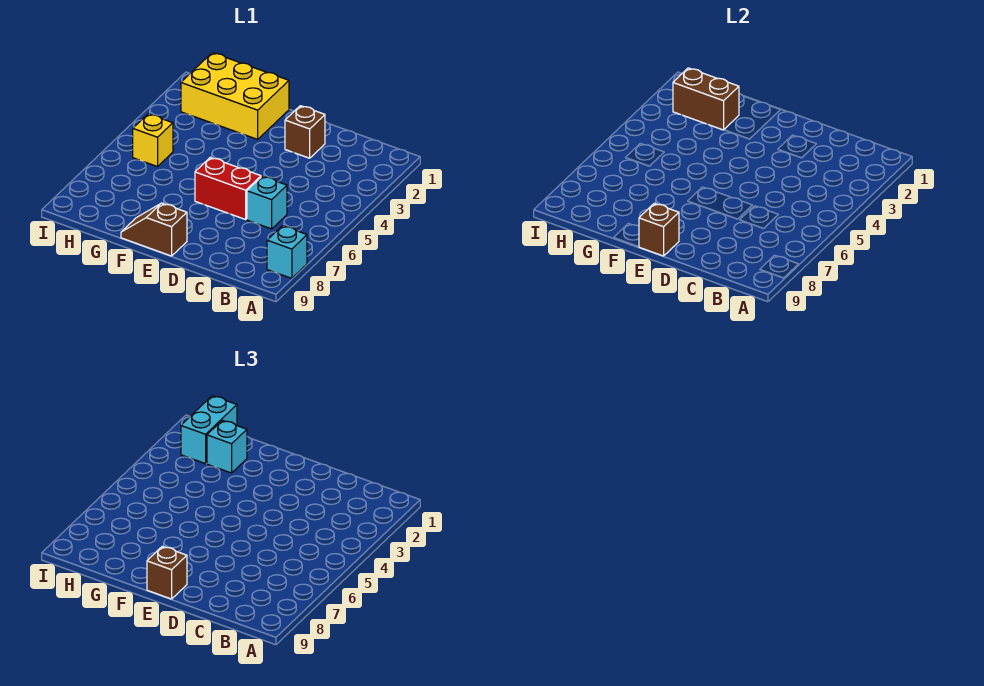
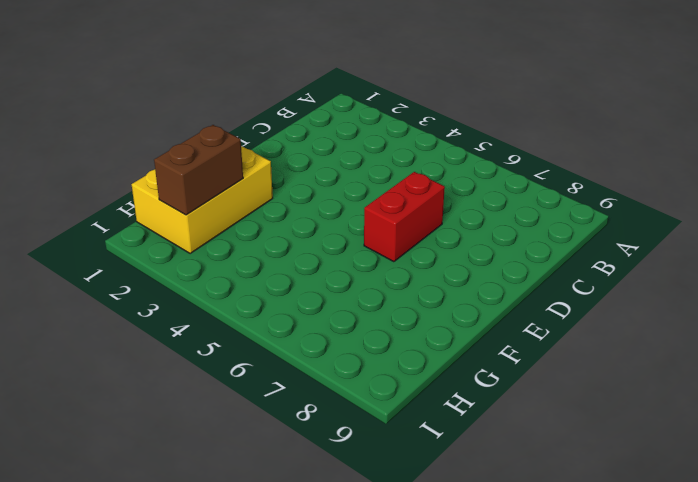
none -> cyan brick A8 level 1
none -> cyan brick C6 level 1
none -> brown brick D2 level 1

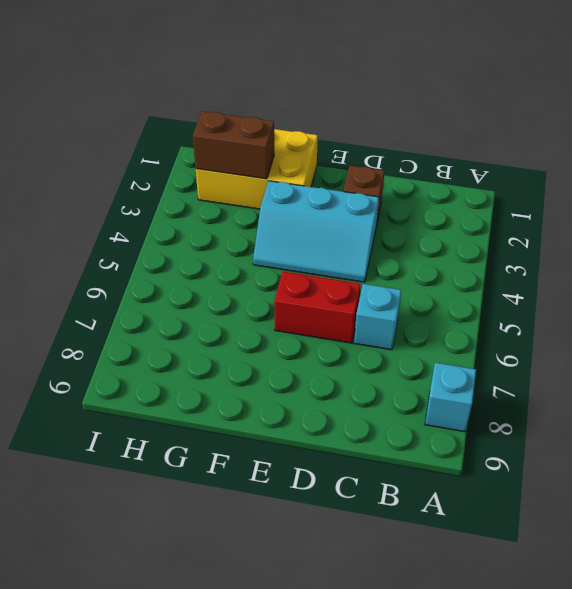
cyan slope D3:F4 level 1 top 3 -> none
none -> brown slope E9:F9 level 1 top E
none -> yellow brick H5 level 1
none -> brown brick E9 level 2

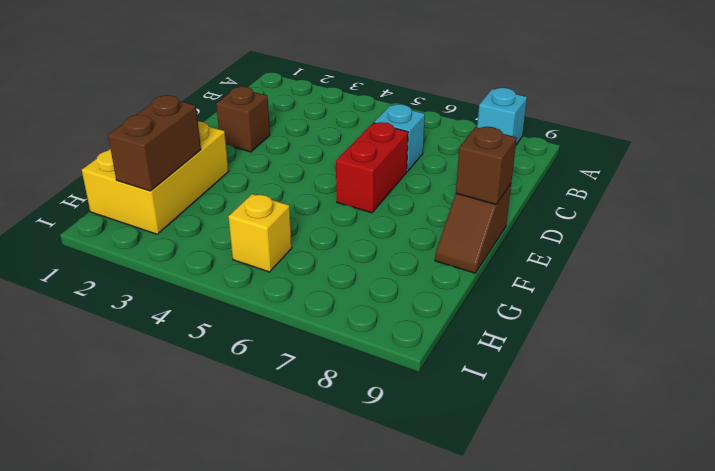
none -> brown brick E9 level 3
none -> cyan brick G2 level 3
none -> cyan brick H1:H2 level 3

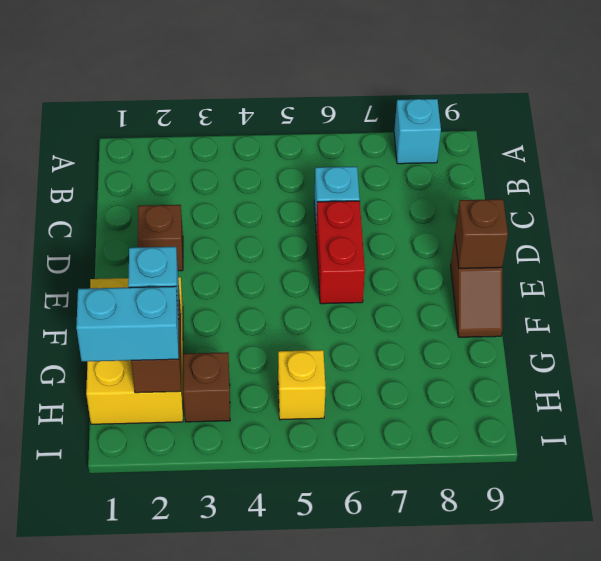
brown brick H3 level 1 -> brown brick E9 level 3

